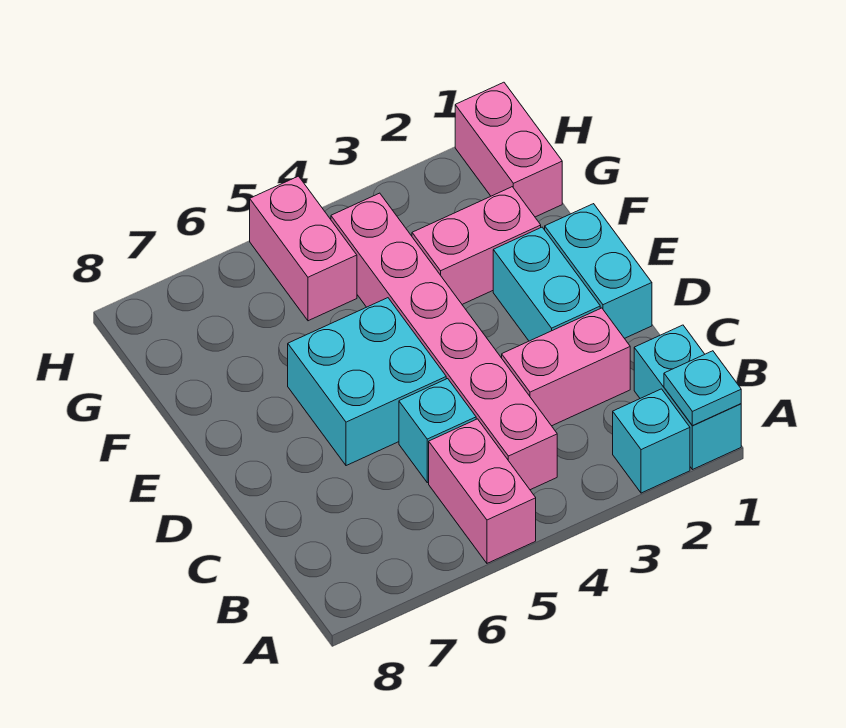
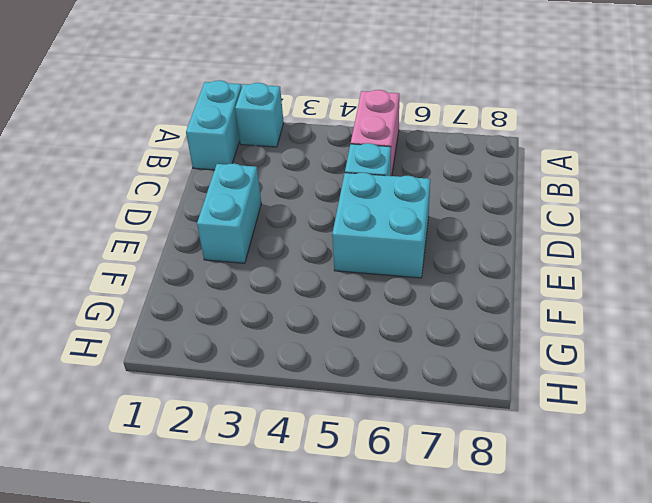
none -> pink brick B4:G4 level 1
none -> pink brick C2:C3 level 1
none -> cyan brick D1:E1 level 1

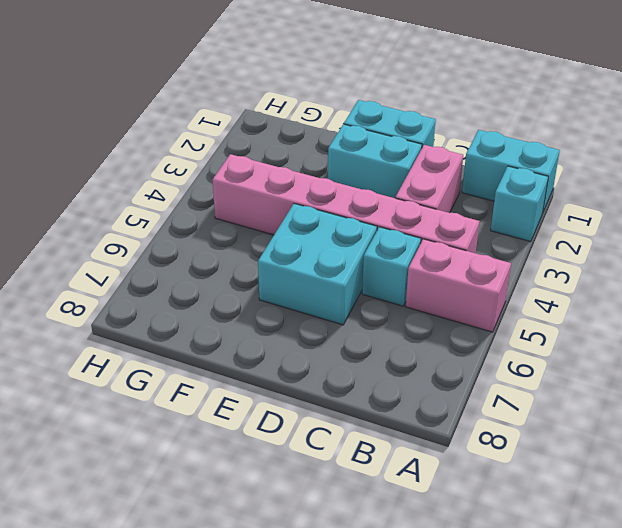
none -> pink brick F2:F3 level 1
none -> pink brick G1:H1 level 1
none -> pink brick G5:H5 level 1

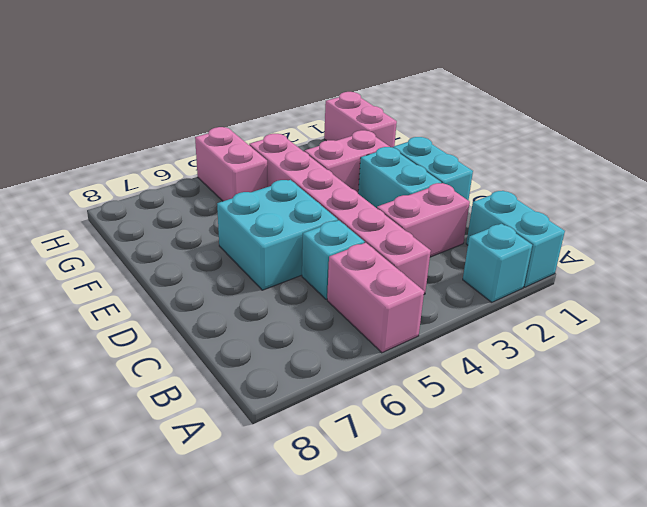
none -> cyan plate A1 level 2

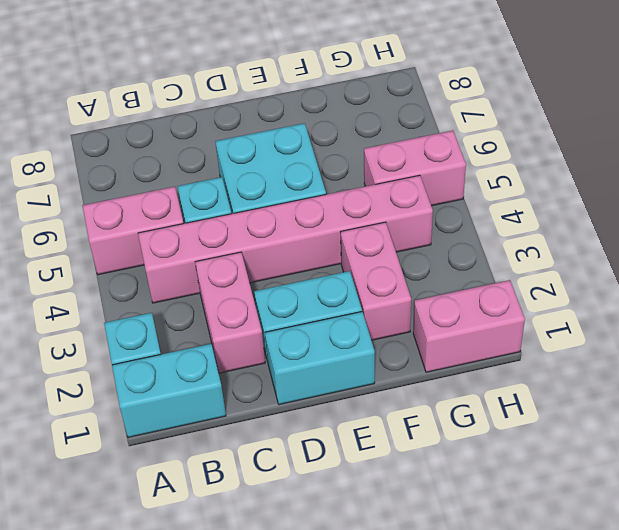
none -> cyan plate A1 level 2

